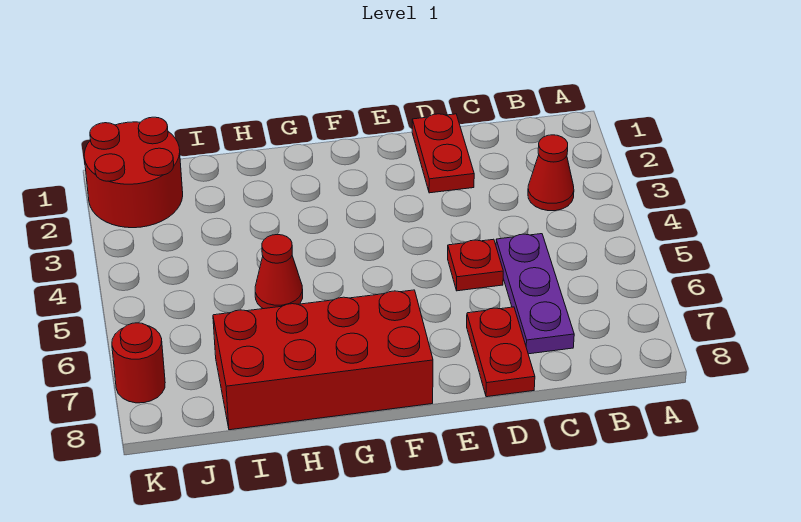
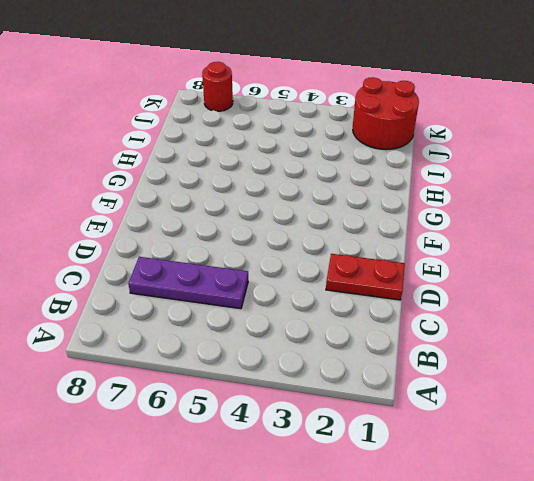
none -> red cone B3 level 1
none -> red plate D5 level 1

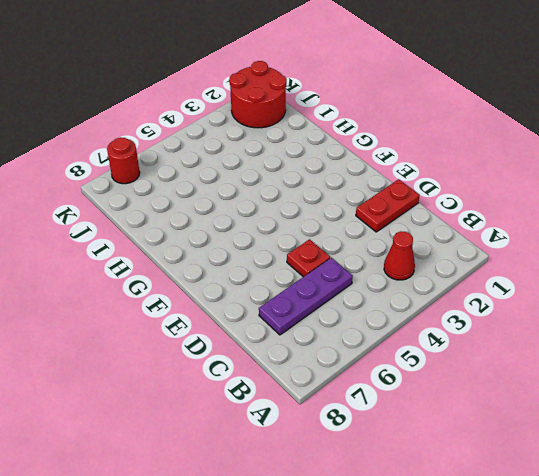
none -> red plate D7:D8 level 1
none -> red brick F7:I8 level 1

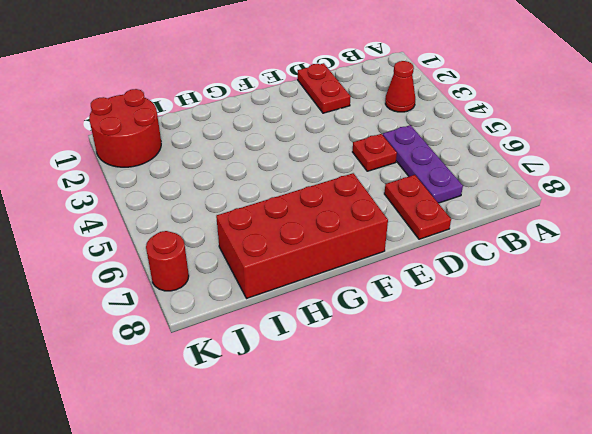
none -> red cone H5 level 1

